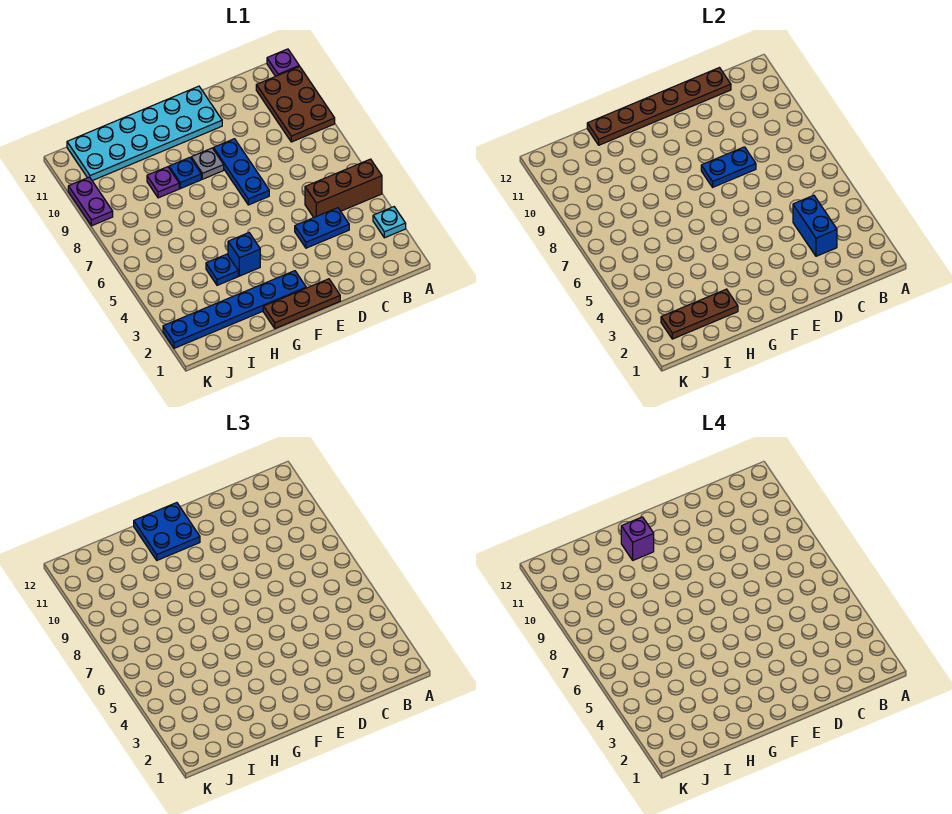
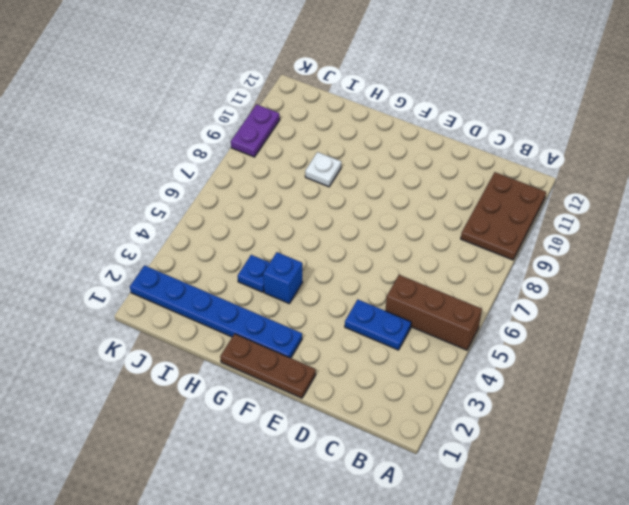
white plate H9 level 1 -> purple plate H9 level 1
none -> cyan plate A3 level 1
none -> purple plate A12 level 1
none -> blue plate E7:E9 level 1

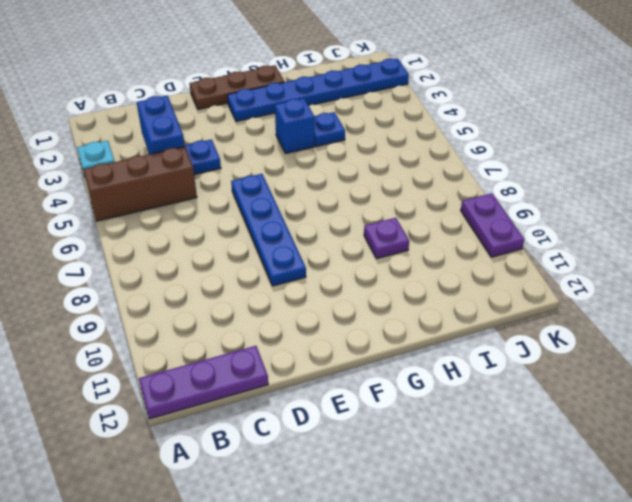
purple plate A12:C12 level 1 -> purple plate A12 level 1
blue plate E6:E9 level 1 -> blue plate E7:E9 level 1
none -> brown plate A9:B11 level 1
none -> cyan plate E11:J12 level 1
none -> grey plate F9 level 1

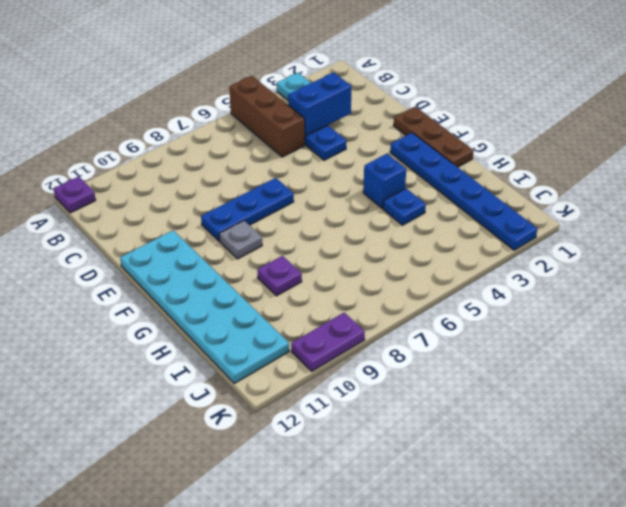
none -> brown plate A9:B11 level 1
none -> blue plate G9 level 1
none -> brown plate C12:H12 level 2

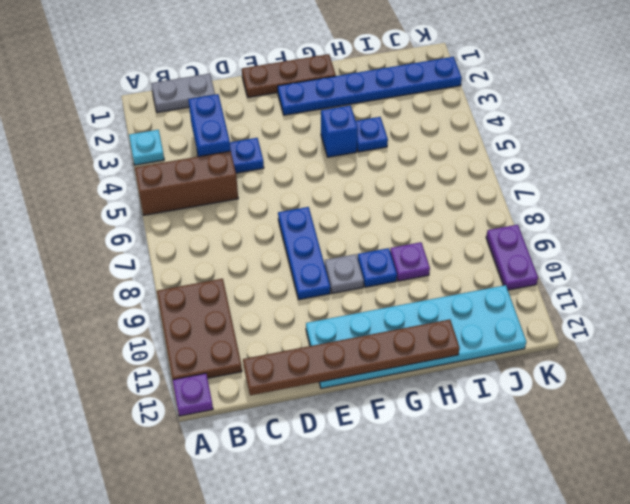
grey plate B1:C1 level 1 -> none
none -> blue plate D8:E8 level 2
none -> brown plate H2:J2 level 2
none -> blue plate F11:G12 level 3

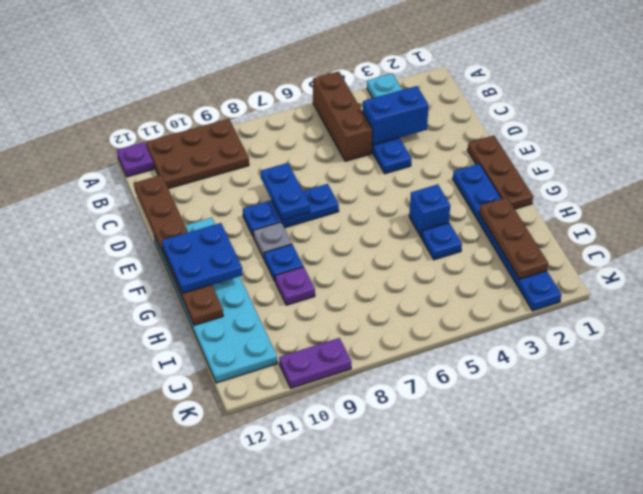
none -> purple brick G11 level 4

